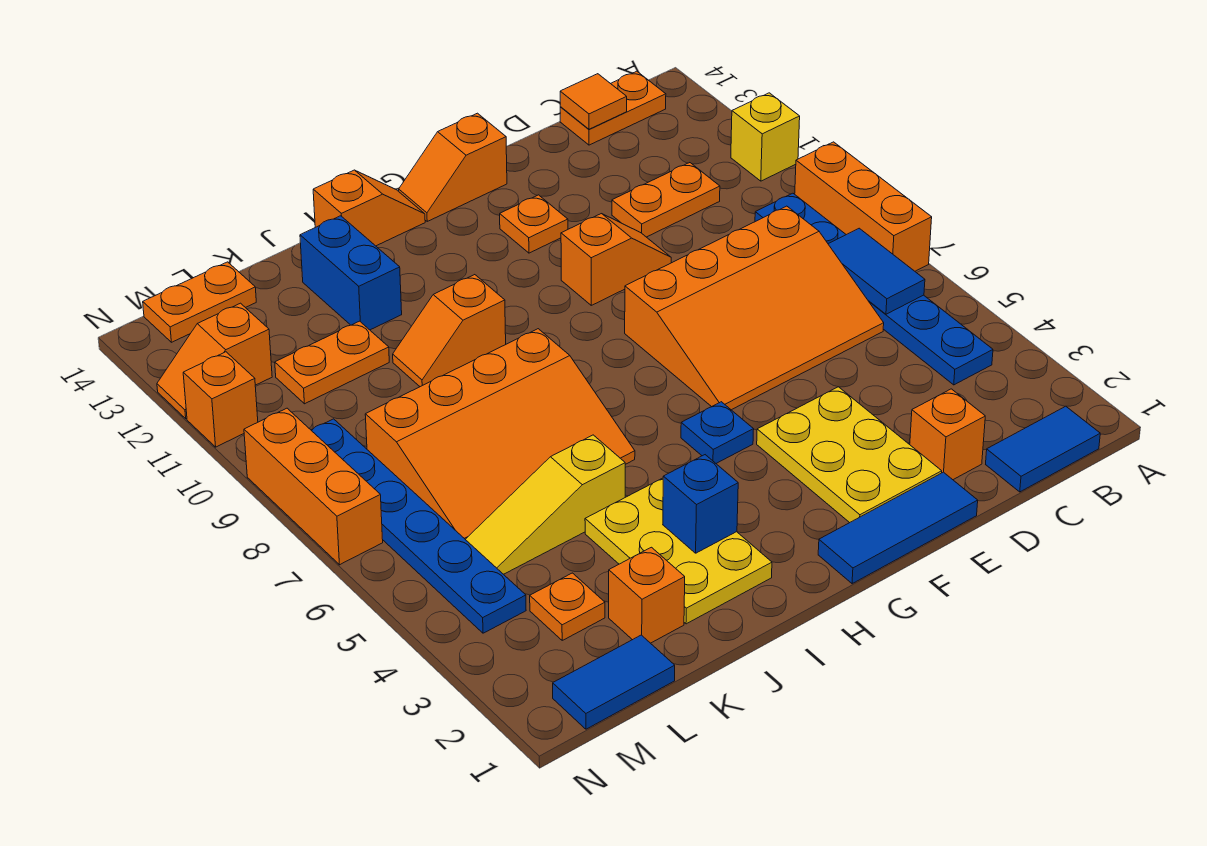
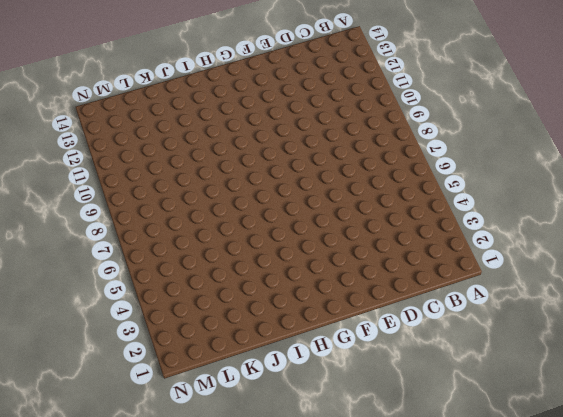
none -> orange brick A7:A9 level 1
none -> yellow brick A11 level 1
none -> blue tile B1:C1 level 1
none -> blue plate B4:B9 level 1

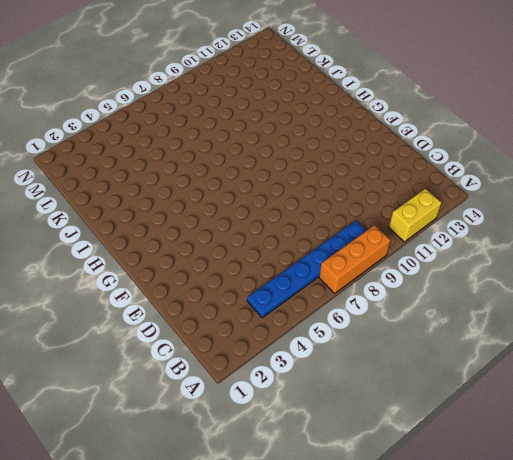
yellow brick A11:A12 level 1 -> yellow brick A11 level 1
none -> blue tile B1:C1 level 1
none -> orange plate B14:C14 level 1
none -> orange slope C6:F8 level 1 top 8
none -> orange plate C11:D11 level 1

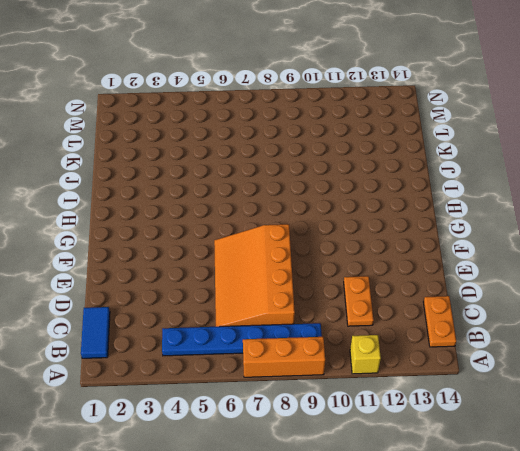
none -> orange brick D2 level 1
none -> blue tile E1:G1 level 1
none -> yellow plate E2:F4 level 1
none -> orange slope E10:F10 level 1 top F

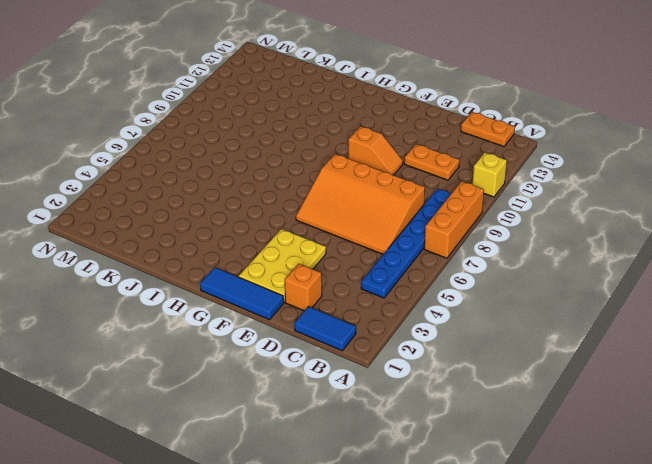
none -> orange plate F12 level 1
none -> orange slope F14:G14 level 1 top F
none -> blue plate G5 level 1
none -> orange slope H14:I14 level 1 top I

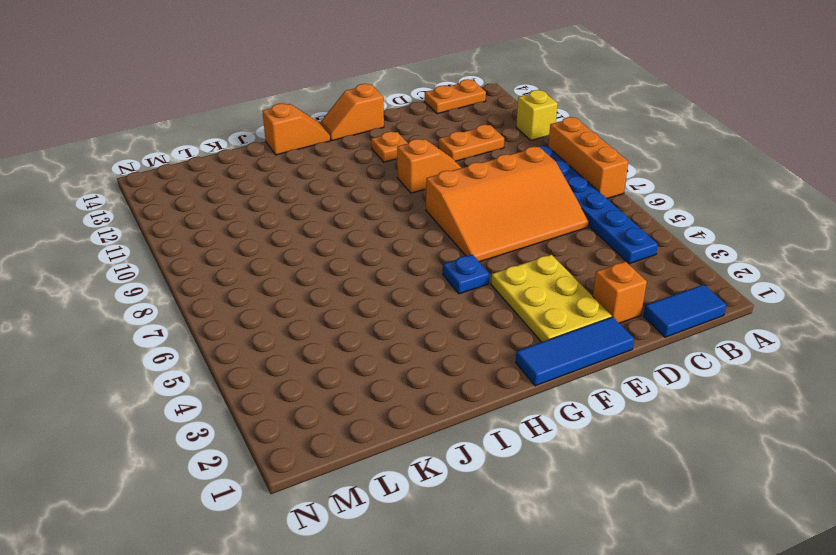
none -> yellow plate I2:J4 level 1
none -> orange slope I6:L8 level 1 top 8
none -> orange slope I10:J10 level 1 top I
none -> yellow slope J5:L5 level 1 top J

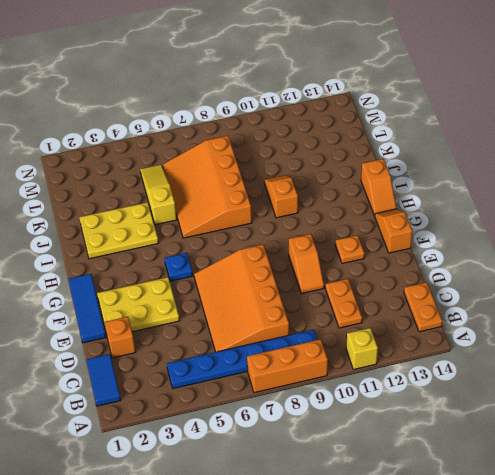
none -> blue brick J12:J13 level 1
none -> orange brick K2 level 1
none -> orange plate K11:L11 level 1
none -> blue tile L1:M1 level 1

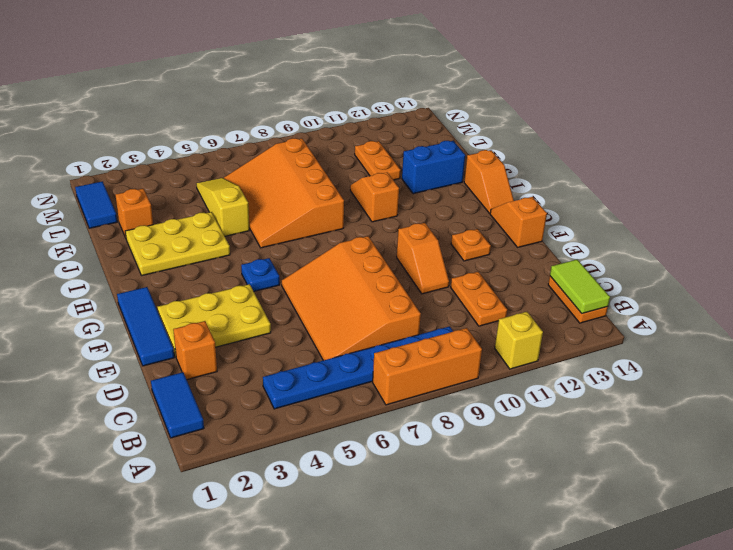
lime tile B14:C14 level 2 -> orange tile C14 level 2
none -> orange plate L3 level 1
none -> orange plate L14:M14 level 1
none -> blue plate M4:M9 level 1
none -> orange slope M12:N12 level 1 top M

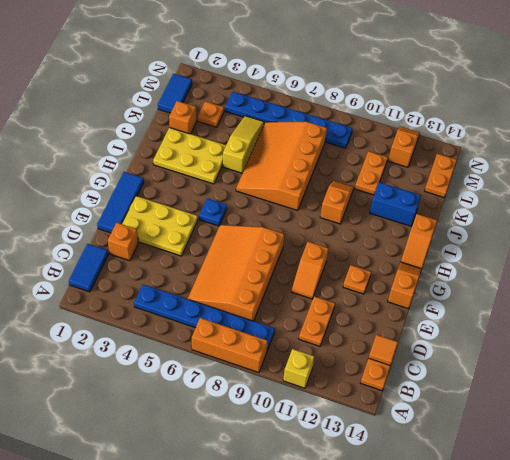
none -> orange brick N7:N9 level 1
none -> orange brick N11 level 1
none -> blue tile B6:B7 level 2
none -> blue brick I3 level 2

